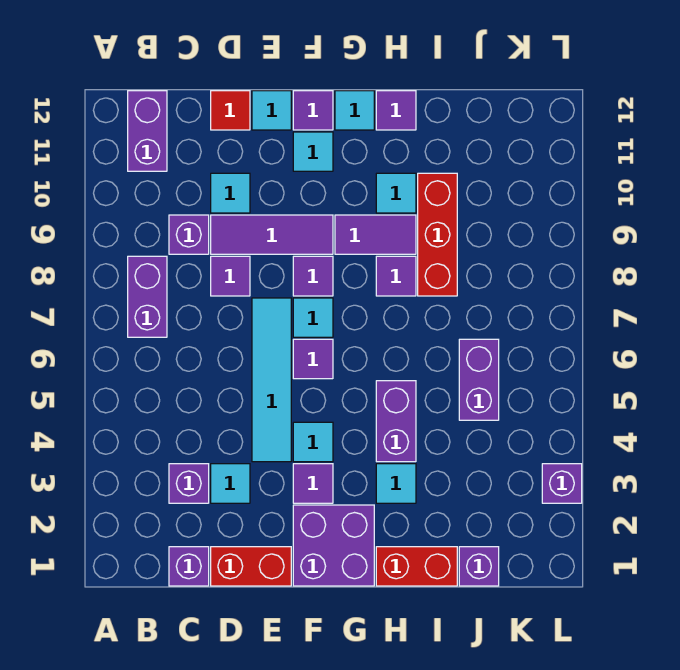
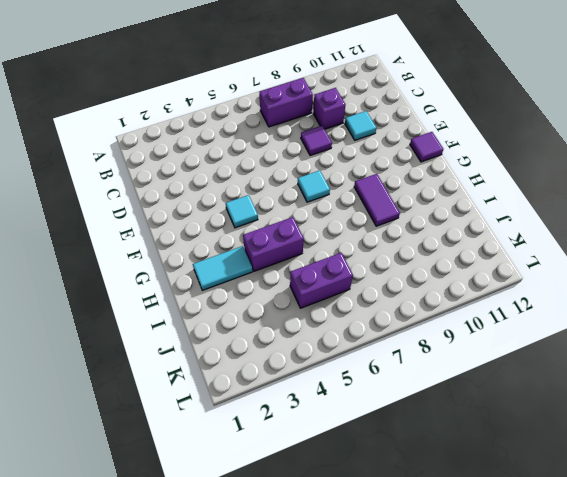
cyan tile H2:H3 level 1 -> cyan tile H3 level 1
none -> purple brick B11:B12 level 1
none -> purple brick C1 level 1
none -> purple brick C3 level 1
none -> red brick D1:E1 level 1

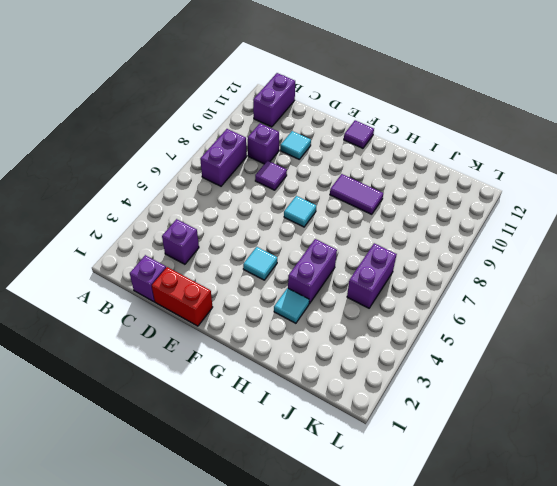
none -> cyan tile D3 level 1
none -> purple tile D9:F9 level 1
none -> red tile D12 level 1
none -> cyan tile E4:E7 level 1

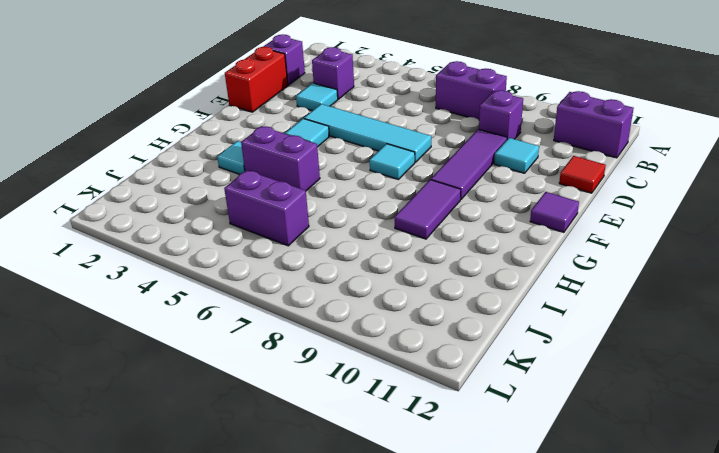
none -> purple tile D8 level 1
none -> cyan tile E12 level 1
none -> purple brick F1:G2 level 1
none -> purple tile F3 level 1

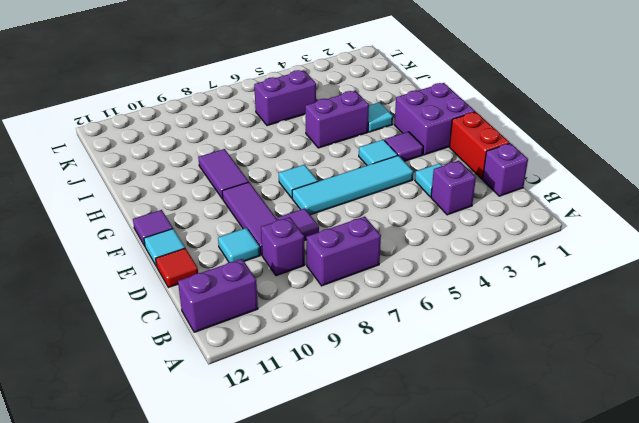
none -> purple tile F6 level 1
none -> purple tile F8 level 1
none -> cyan tile F11 level 1
none -> cyan tile G12 level 1

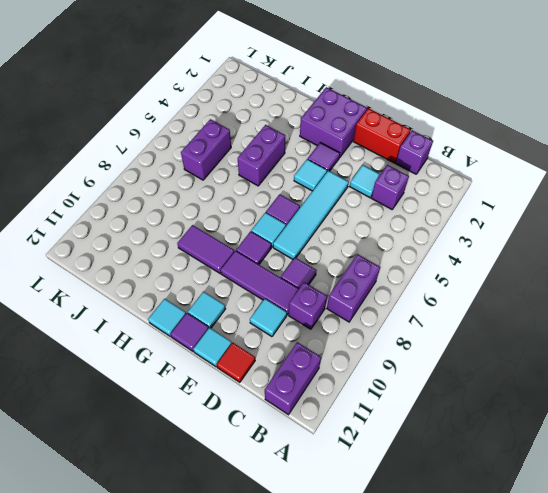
none -> red brick H1:I1 level 1
none -> cyan tile H3 level 1
none -> purple tile H8 level 1
none -> cyan tile H10 level 1

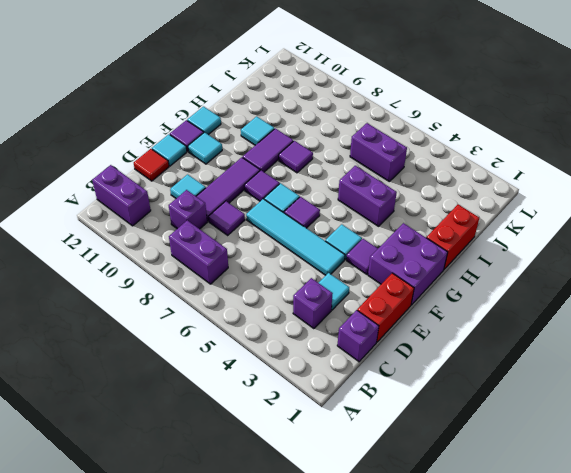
none -> cyan tile H3 level 1
none -> purple tile H12 level 1
none -> red brick I8:I10 level 1
none -> purple brick J1 level 1

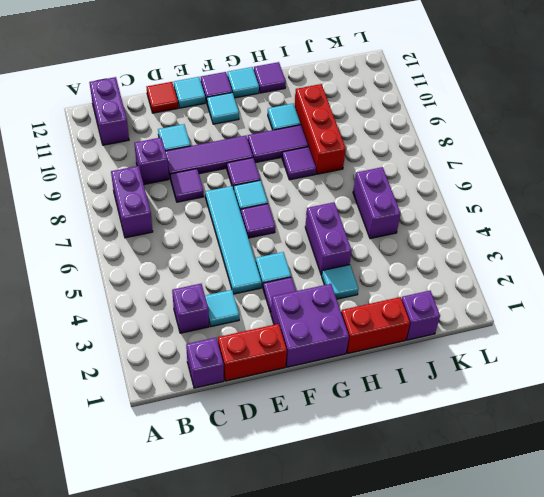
none -> purple brick L3 level 1

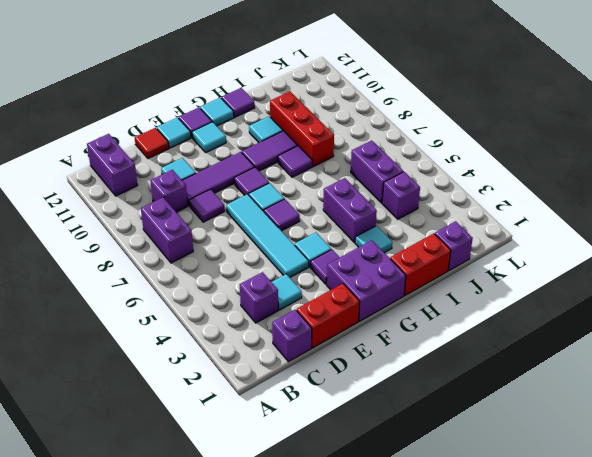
purple brick J4 level 1 -> purple brick L3 level 1

